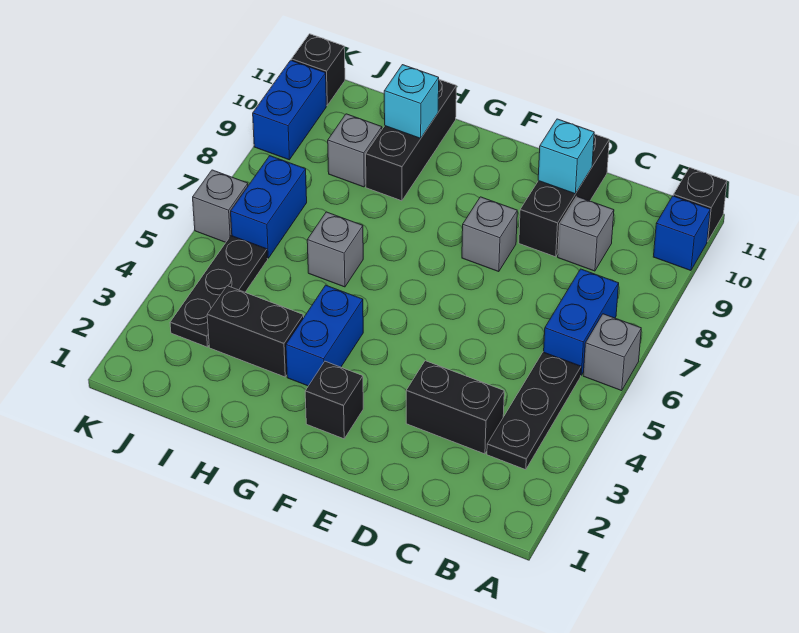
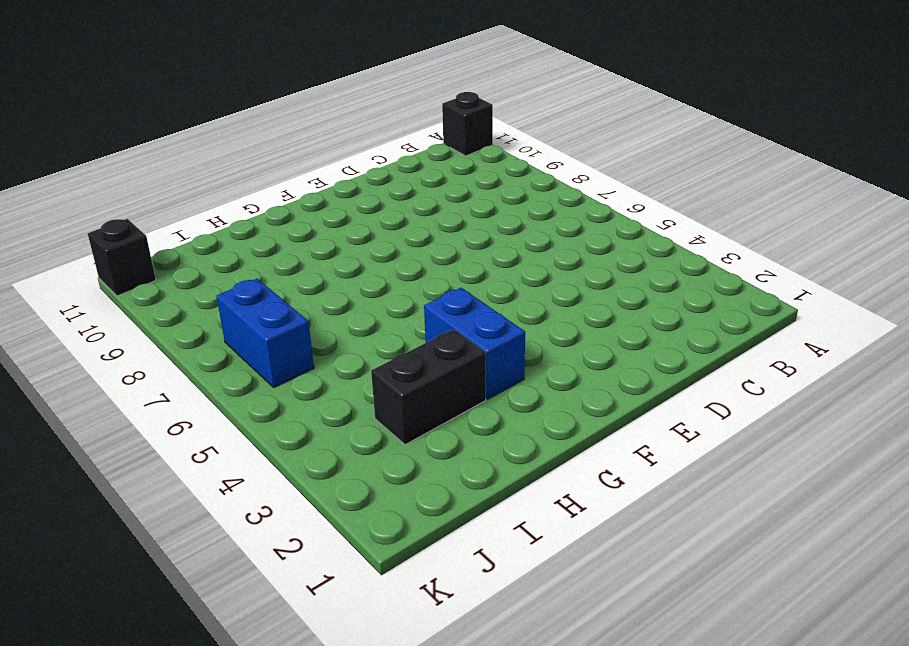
none -> grey brick A6 level 1
none -> blue brick A10 level 1
none -> black plate B3:B5 level 1

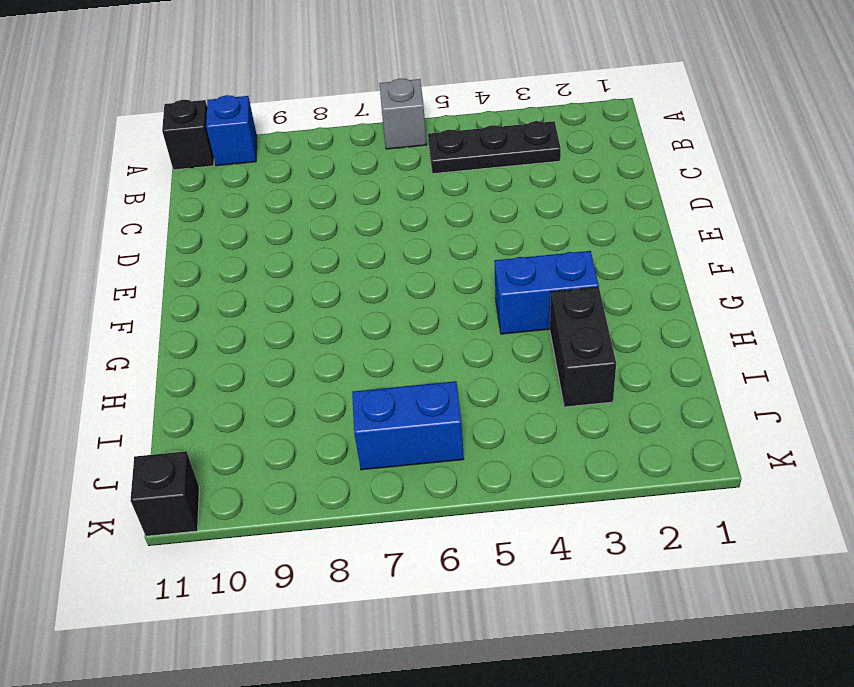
none -> blue brick B6:B7 level 1
none -> black brick C3:D3 level 1
none -> grey brick C9 level 1

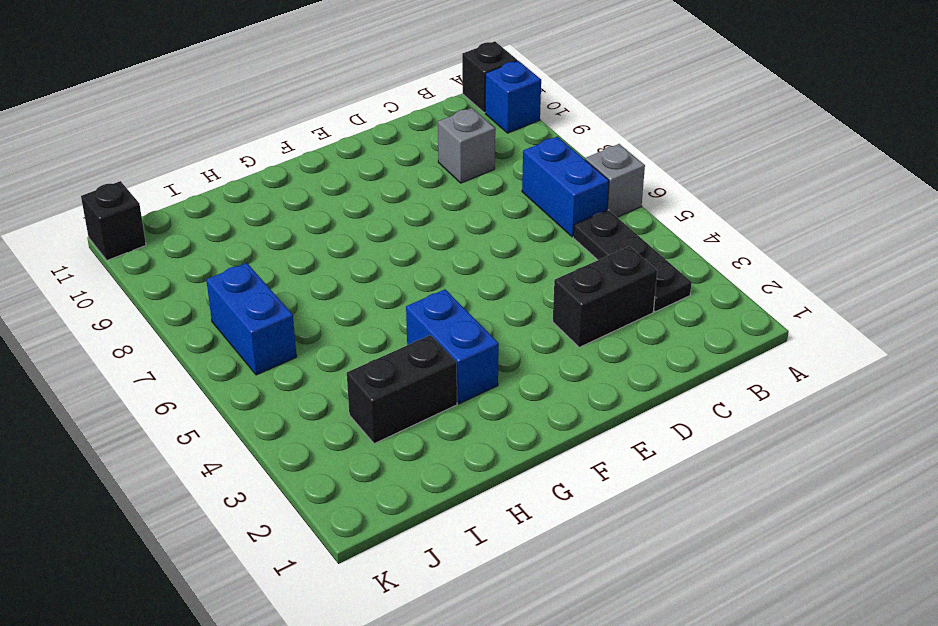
none -> black brick D9:D11 level 1
none -> grey brick E8 level 1
none -> black brick F2 level 1

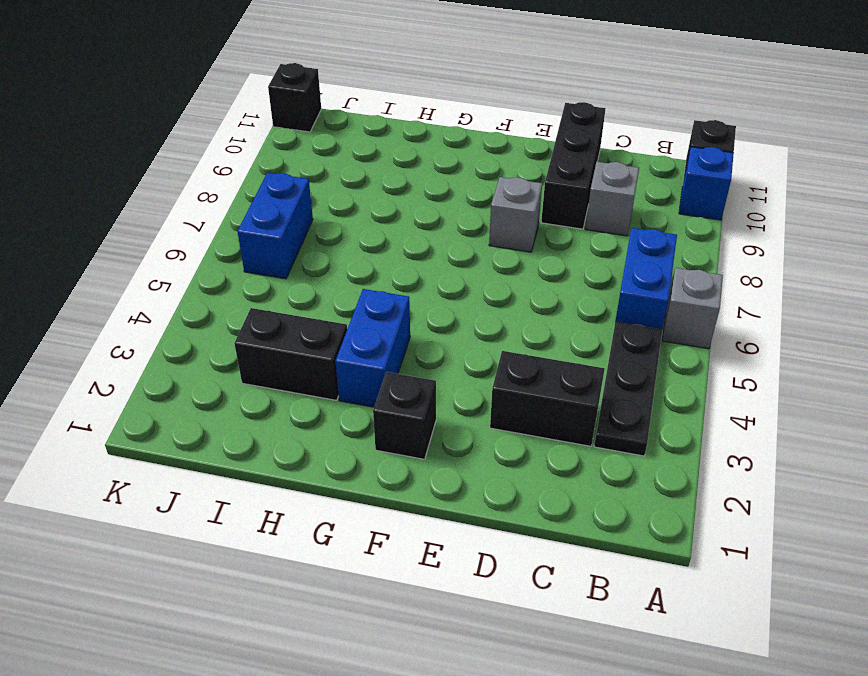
none -> grey brick H6 level 1
none -> black brick H9:H11 level 1
none -> grey brick I9 level 1

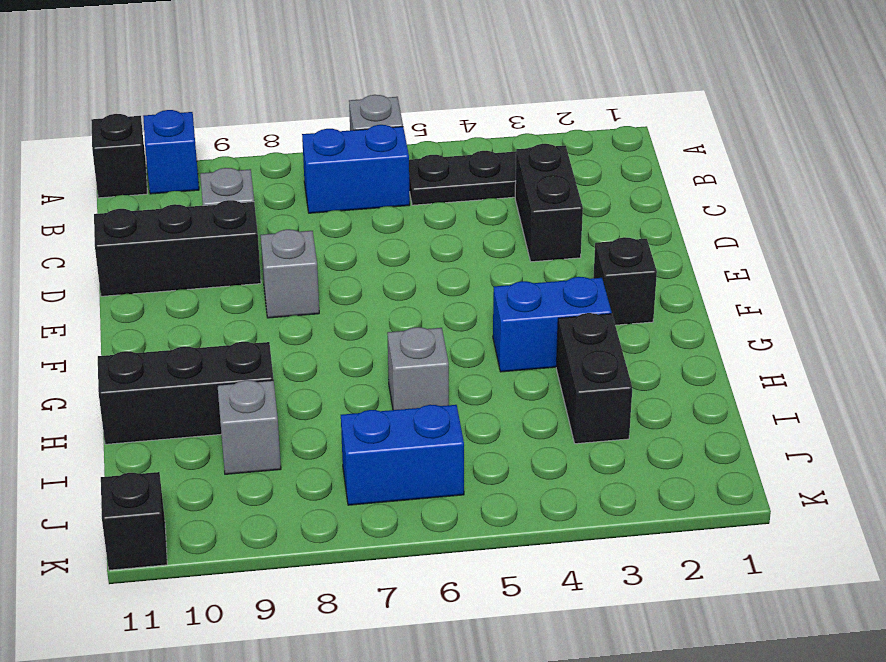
none -> black plate J3:J5 level 1
none -> grey brick K6 level 1
none -> blue brick K9:K10 level 1

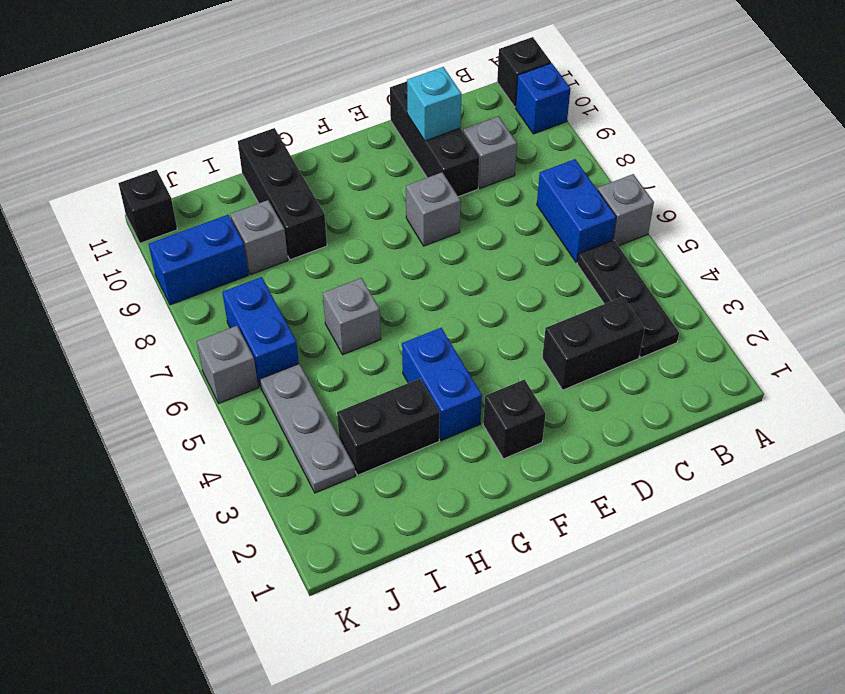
grey plate J3:J5 level 1 -> black plate J3:J5 level 1
blue brick J9:K9 level 1 -> blue brick K9:K10 level 1
none -> cyan brick H10 level 2

